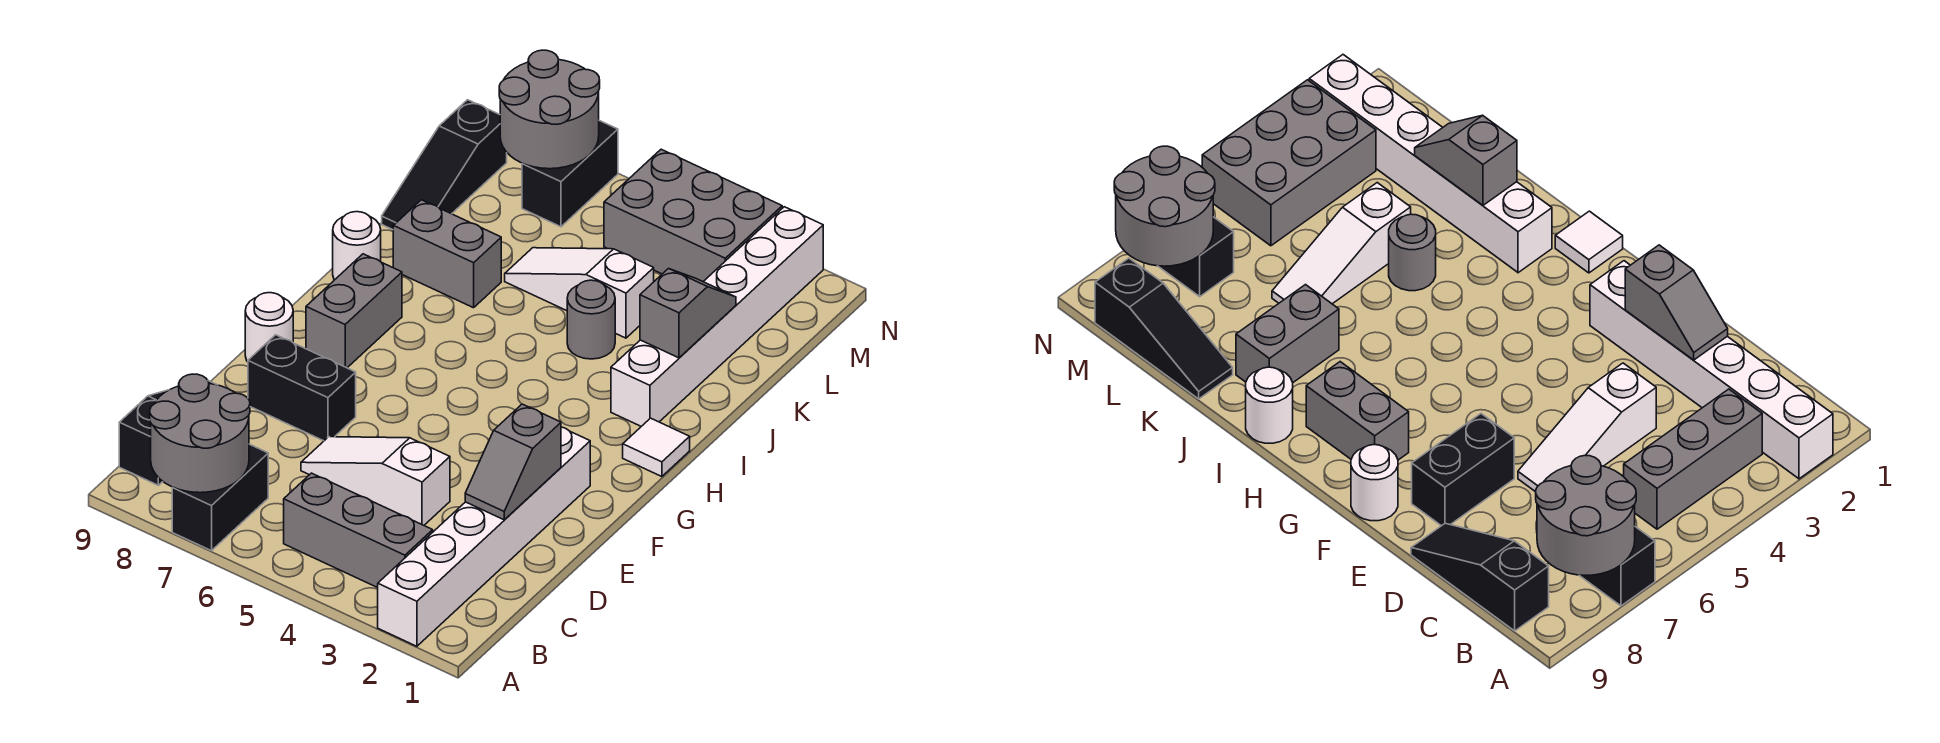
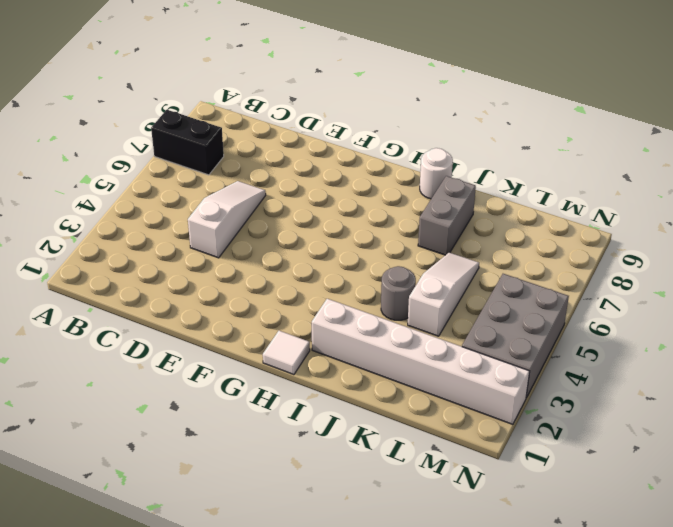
none -> white brick A2:F2 level 1
none -> grey brick B3:B5 level 1
none -> black slope B9:D9 level 1 top B

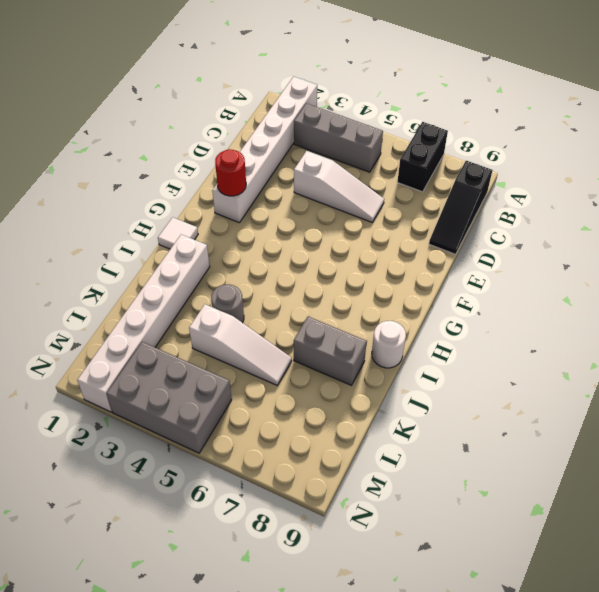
red round brick F2 level 2 -> none
none -> black brick E7:E8 level 1
none -> white round brick F9 level 1
none -> grey brick G8:H8 level 1

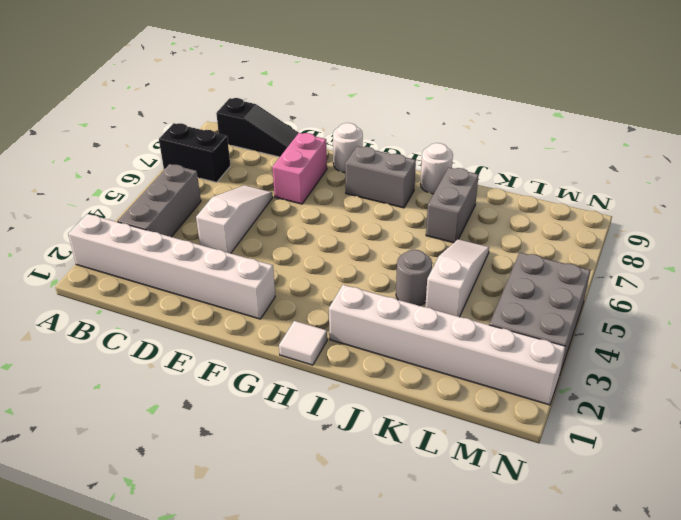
pink brick E7:E8 level 1 -> black brick E7:E8 level 1
none -> black slope K9:M9 level 1 top M
none -> black brick M7:N7 level 1
none -> grey round brick A7:B8 level 2

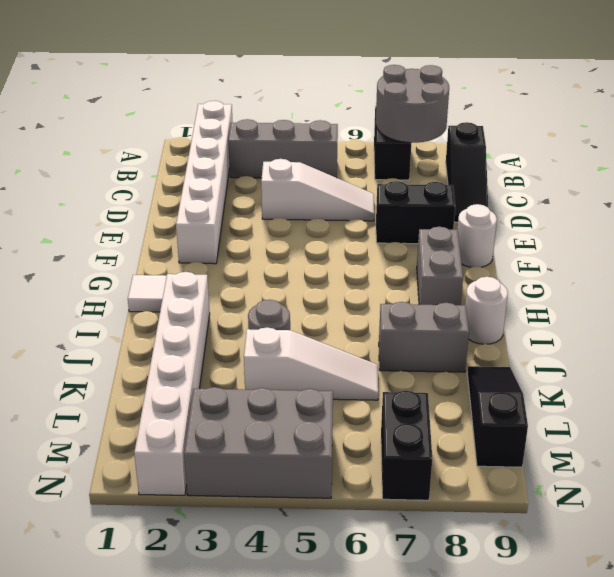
none -> grey slope D2:E2 level 2 top E
none -> grey slope J2:K2 level 2 top J
none -> grey round brick M7:N8 level 2

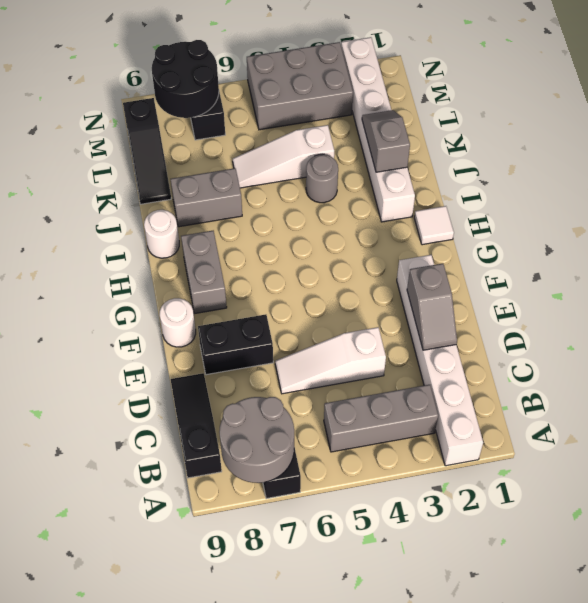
black round brick M7:N8 level 2 -> grey round brick M7:N8 level 2

